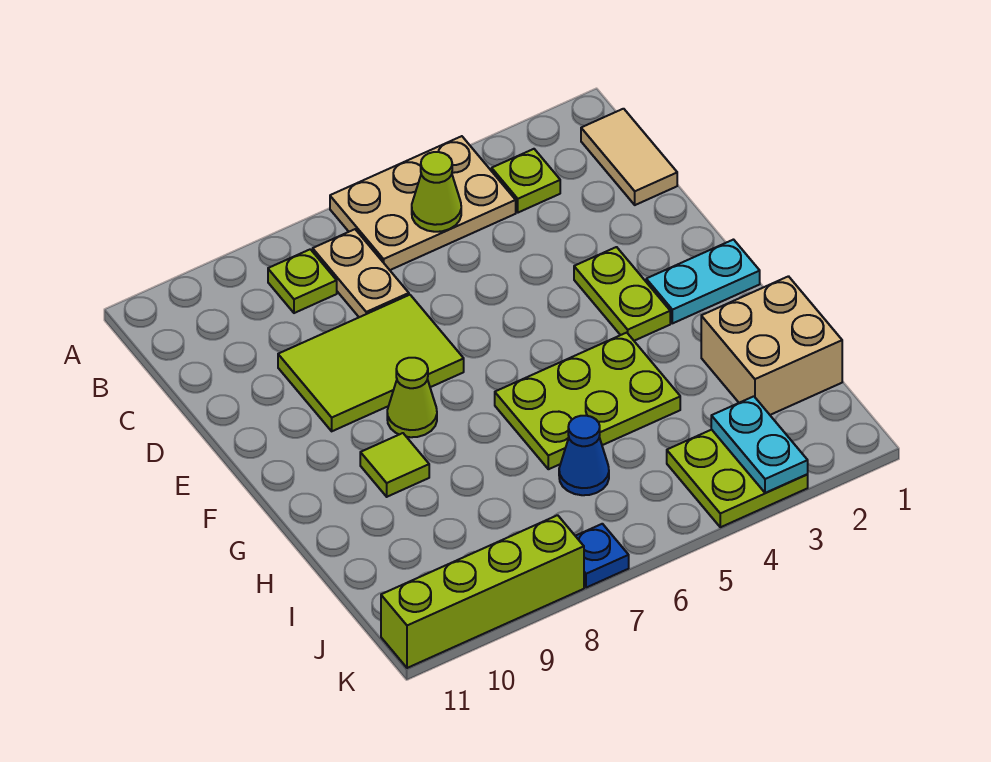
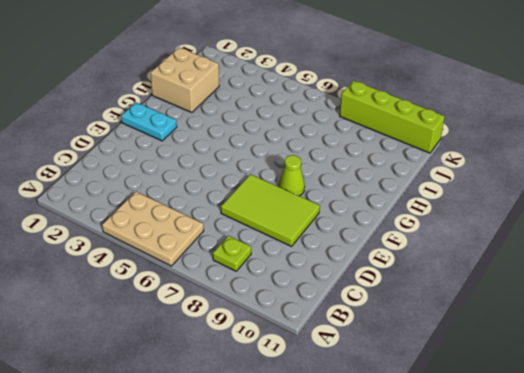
none -> tan tile B1:C1 level 1
none -> lime plate B3 level 1
none -> tan plate B7:C7 level 1

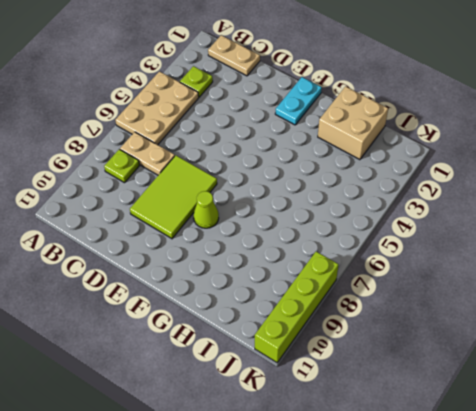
tan plate B1:C1 level 1 -> tan tile B1:C1 level 1
none -> lime plate E3:F3 level 1
none -> lime plate G4:H6 level 1
none -> lime tile G9 level 1

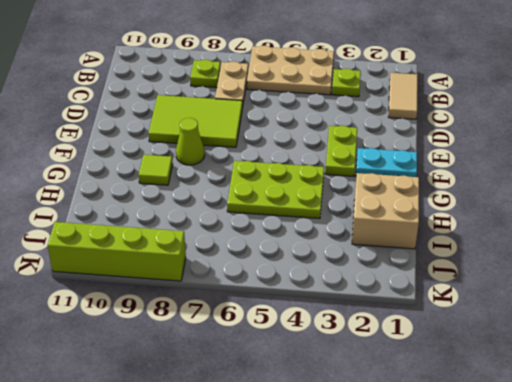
none -> blue cone I6 level 1
none -> lime plate J3:K4 level 1
none -> blue plate K7 level 1

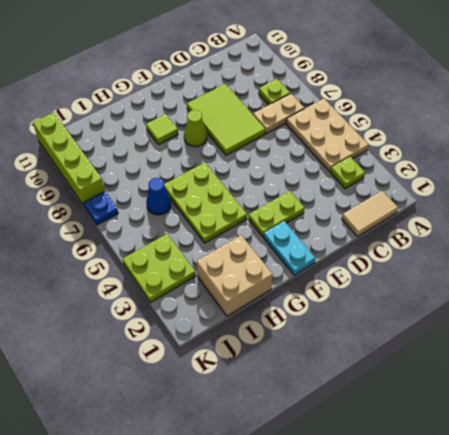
none -> lime cone B5 level 2
none -> cyan plate J3:K3 level 2

